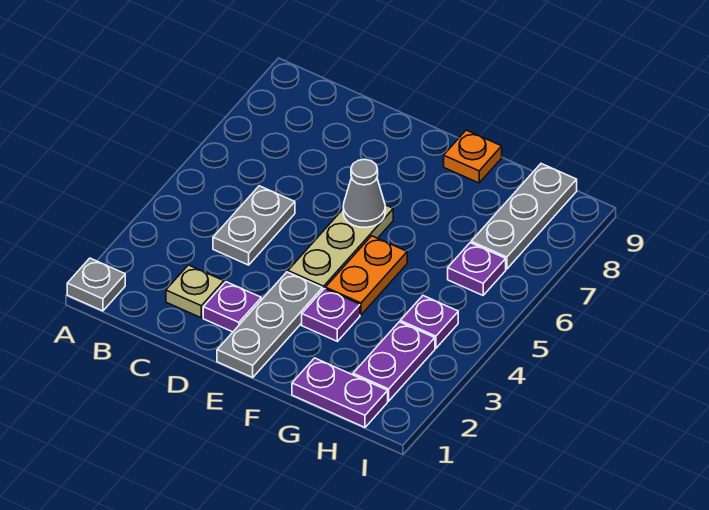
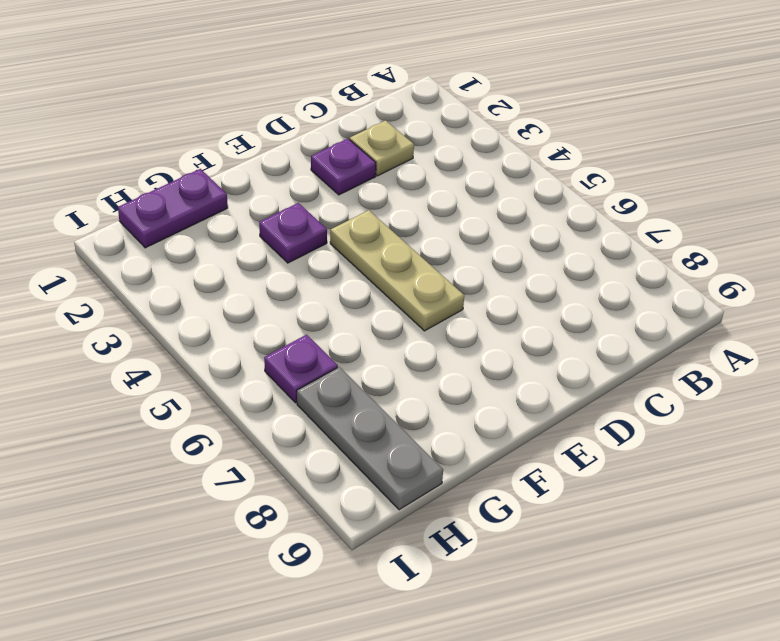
none -> grey plate A1 level 1
none -> grey plate C4:C5 level 1
none -> grey plate E1:E3 level 1

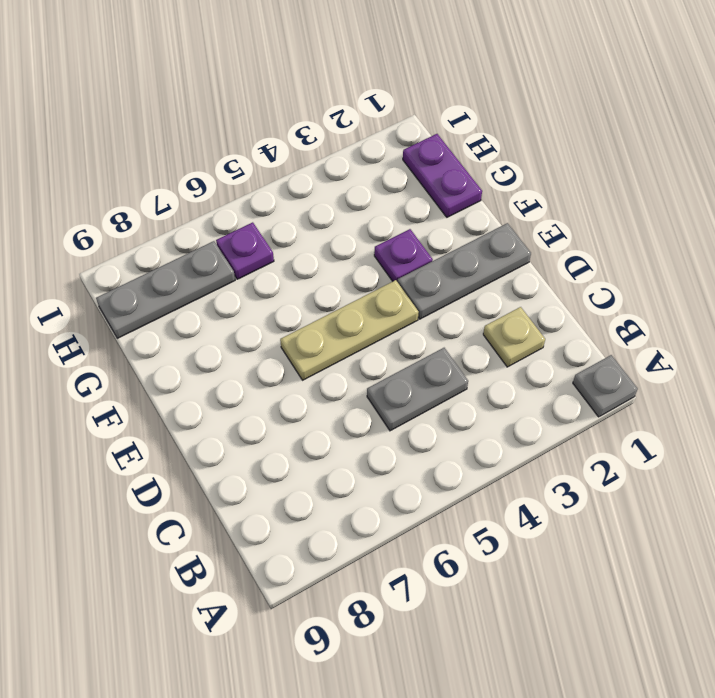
none -> purple plate D2 level 1
none -> orange plate F4:F5 level 1
none -> orange plate F9 level 1

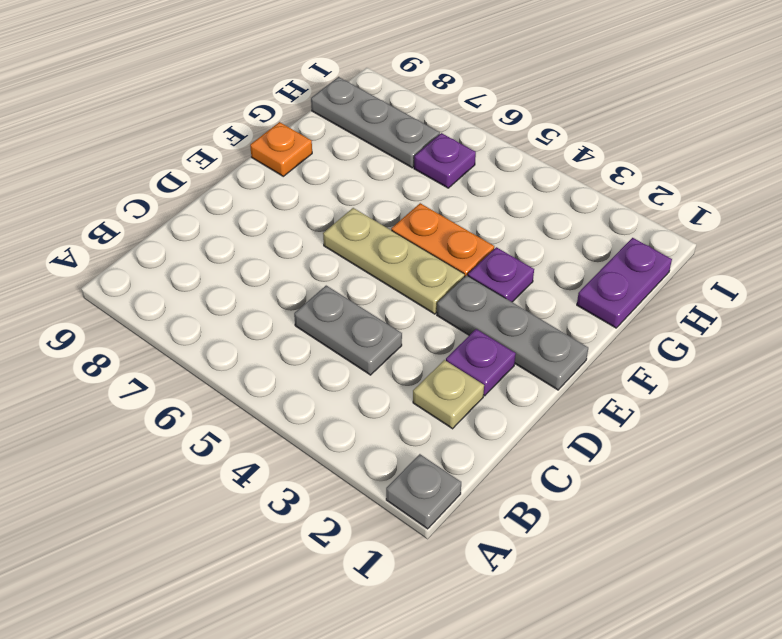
none -> purple plate H2:H3 level 1
none -> purple plate H4 level 1
none -> grey cone E6 level 2

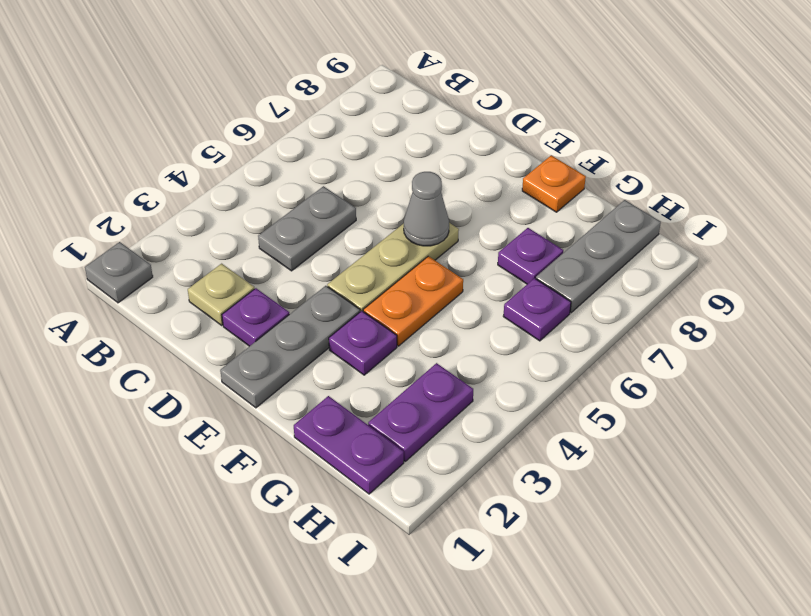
purple plate G7 level 1 -> purple plate H4 level 1

